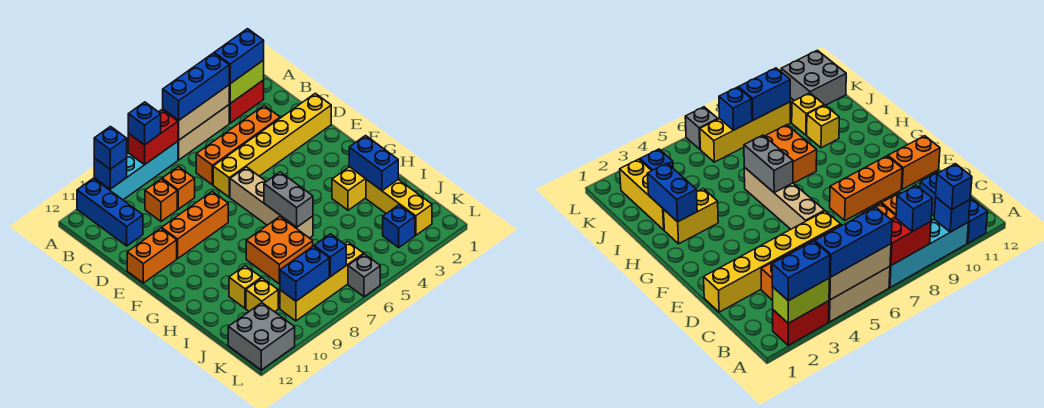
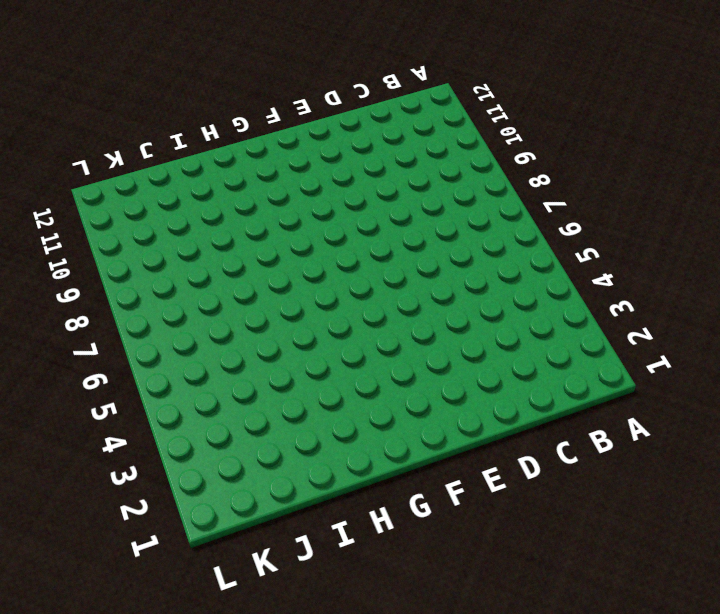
none -> red brick A2:A3 level 1
none -> tan brick A4:A6 level 1
none -> cyan brick A7:A10 level 1
none -> blue brick A11:C11 level 1

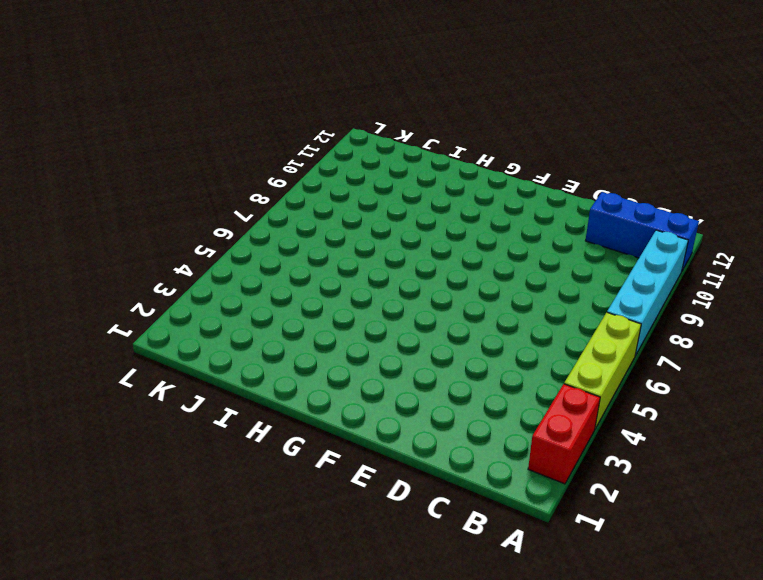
lime brick A4:A6 level 1 -> tan brick A4:A6 level 1
none -> orange brick C3:C6 level 1
none -> orange brick C8 level 1
none -> orange brick C9 level 1
none -> yellow brick D1:D6 level 1

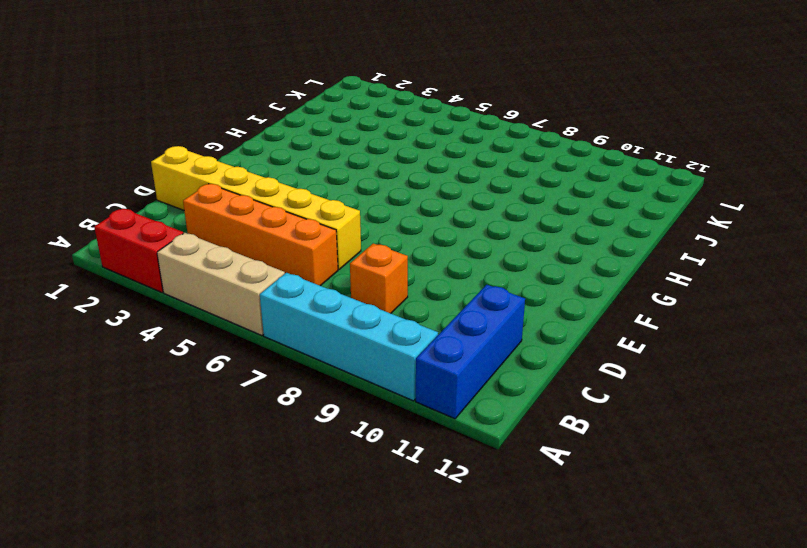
none -> orange brick C9 level 1
none -> tan brick E6:H6 level 1
none -> orange brick E8:E10 level 1
none -> orange brick E11:E12 level 1

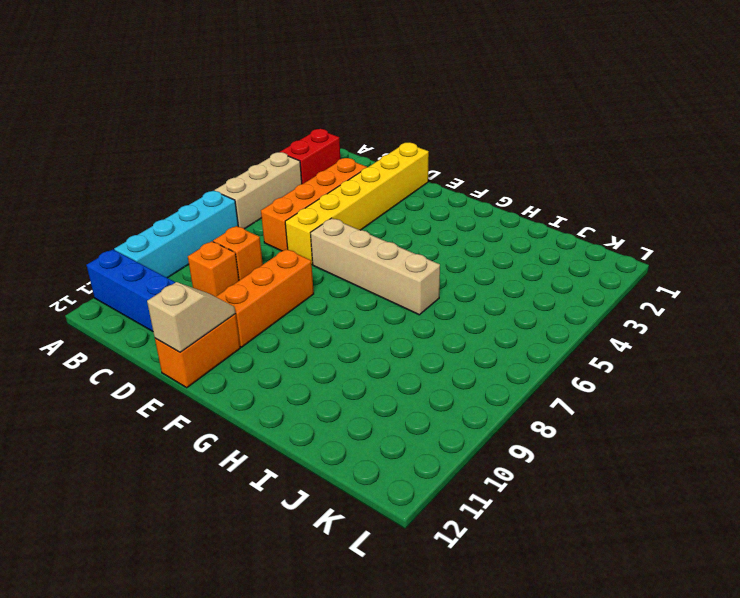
tan slope E11:E12 level 2 top 12 -> none
none -> yellow brick H2:H3 level 1
none -> orange brick H7:I8 level 1
none -> yellow brick I2:K2 level 1
none -> yellow brick I10 level 1

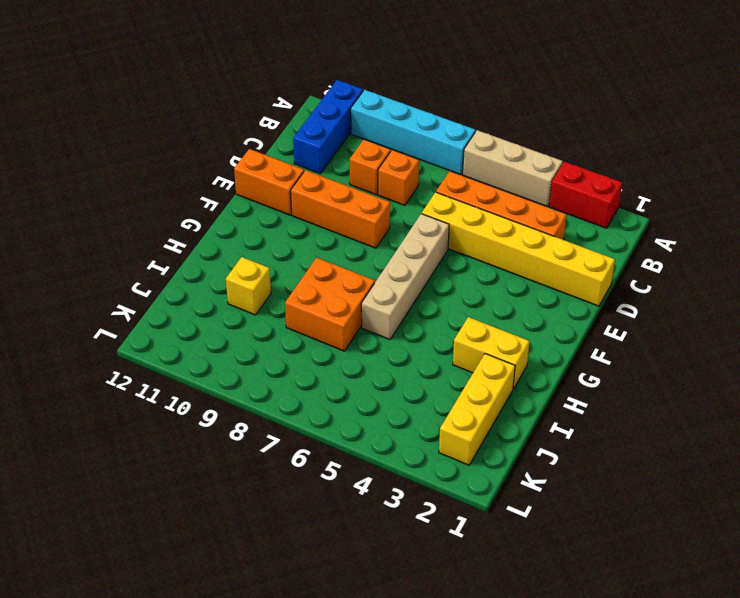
none -> yellow brick J10 level 1
none -> blue brick K3 level 1
none -> yellow brick K6:K9 level 1
none -> grey brick K11:L12 level 1

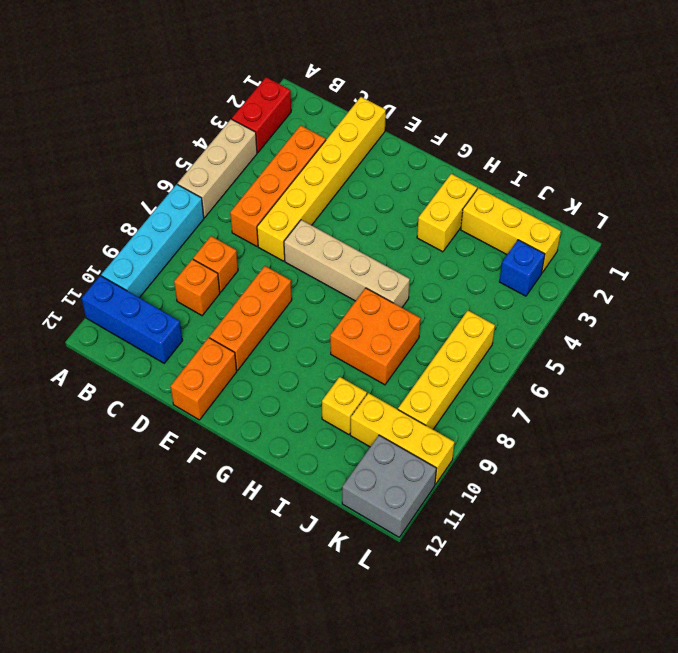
yellow brick J10:L10 level 1 -> yellow brick J10 level 1
none -> grey brick L6 level 1
none -> lime brick A2:A3 level 2
none -> tan brick A4:A6 level 2
none -> red brick A7:A8 level 2

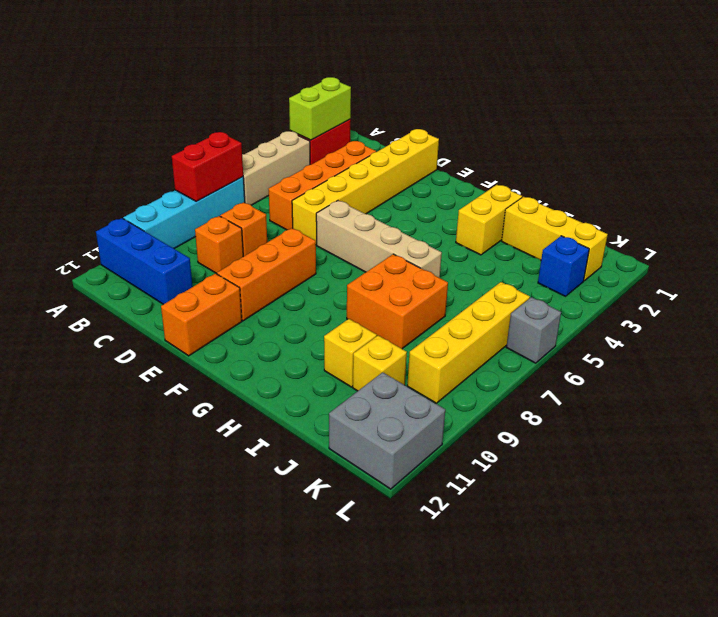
none -> tan brick A4:A6 level 2
none -> blue brick A10 level 2
none -> grey brick G6:H6 level 2
none -> blue brick H2:I2 level 2

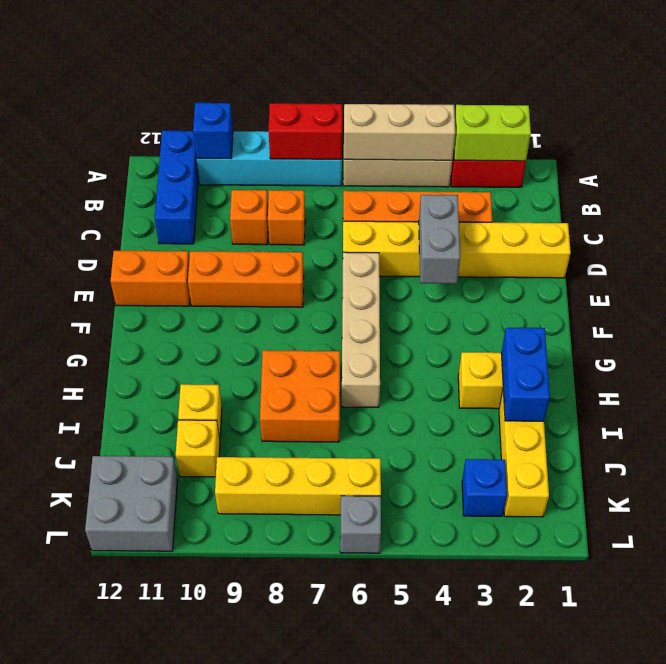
grey brick D4:E4 level 2 -> grey brick G6:H6 level 2
none -> blue brick K7 level 2
none -> blue brick K8:K9 level 2
none -> blue brick A2:A3 level 3
none -> blue brick A4:A6 level 3

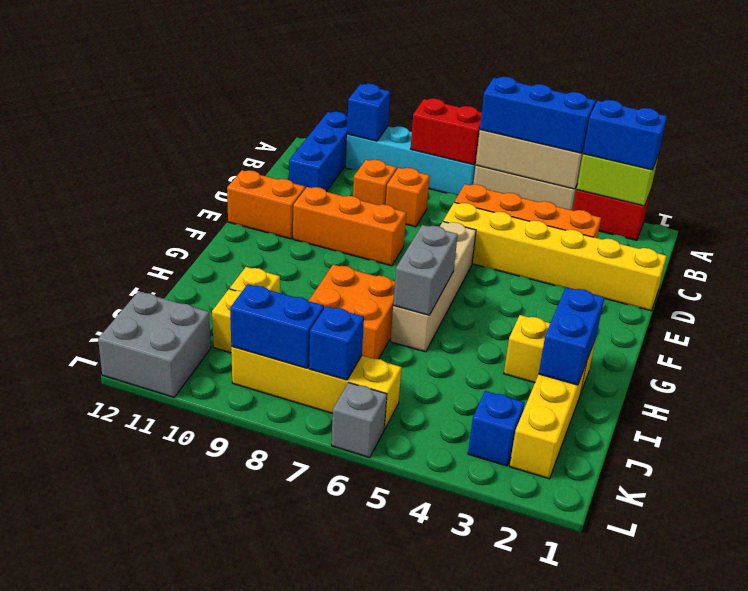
none -> blue brick A8 level 3
none -> blue brick A10 level 3

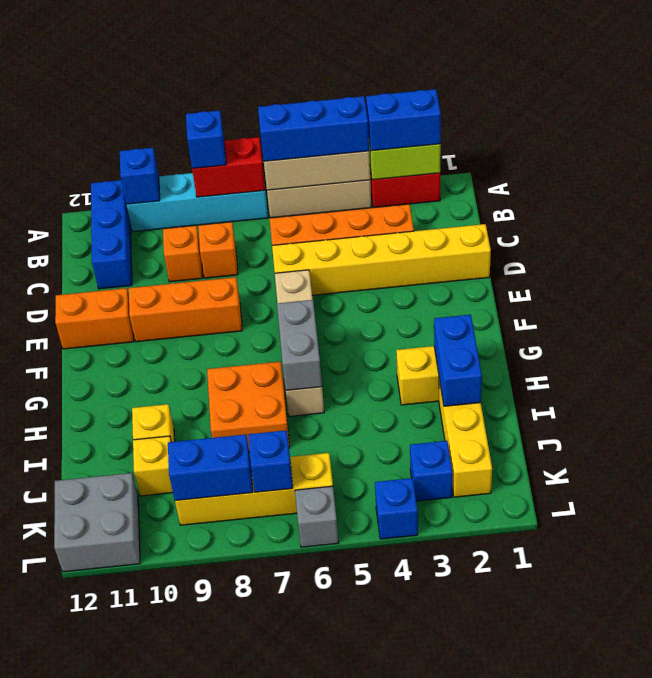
blue brick L4 level 1 -> blue brick A10 level 3

